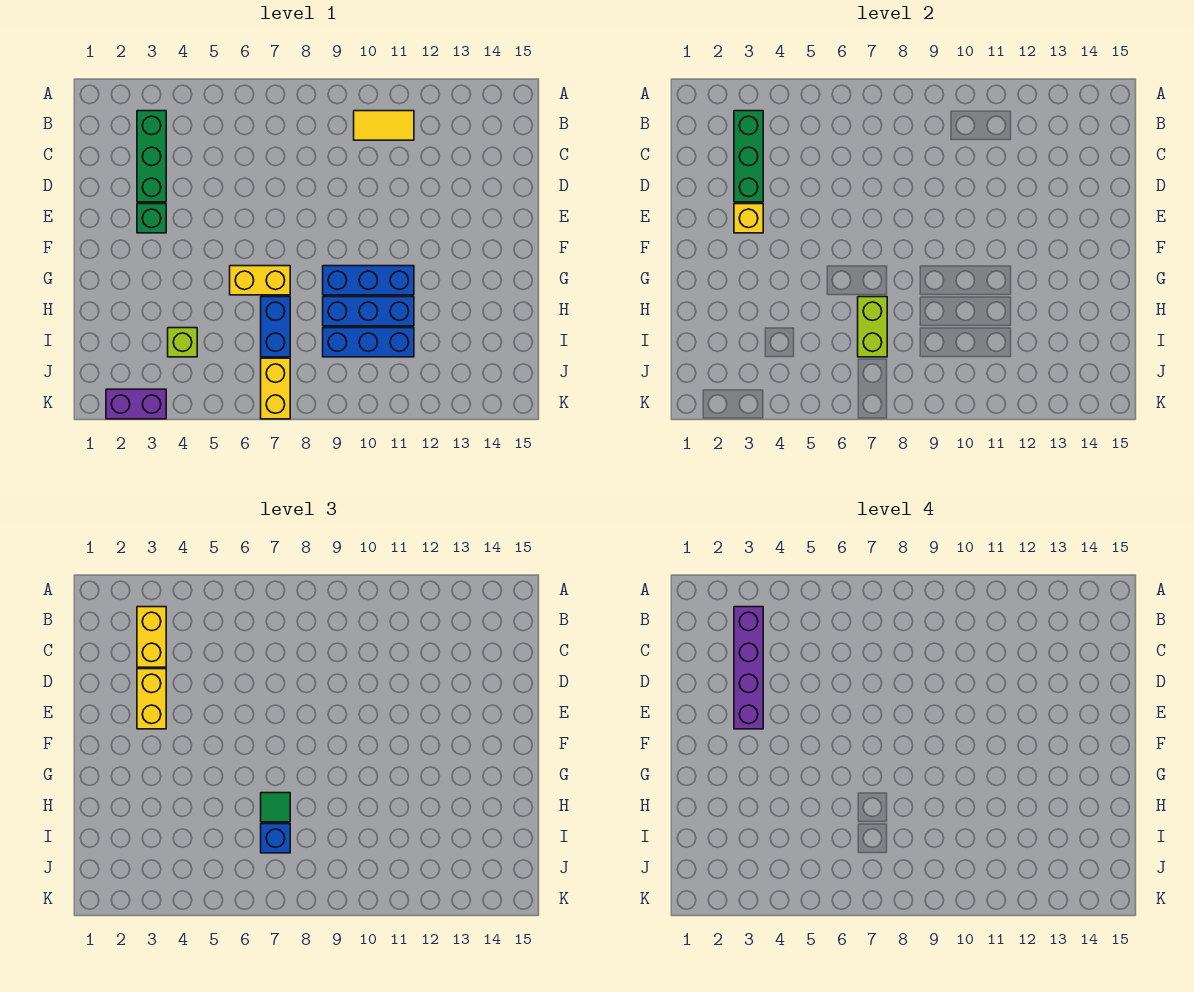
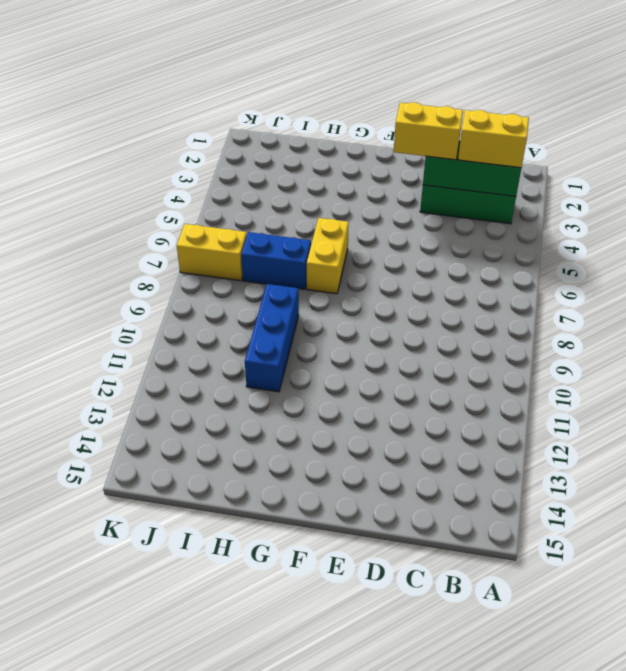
none -> yellow tile B10:B11 level 1
none -> green brick E3 level 1
none -> blue brick G9:G11 level 1

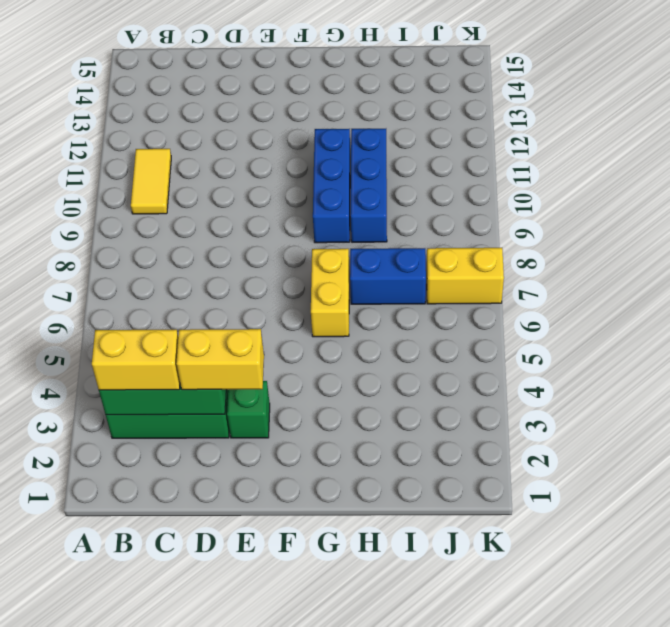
none -> lime brick I4 level 1
none -> blue brick I9:I11 level 1
none -> purple brick K2:K3 level 1

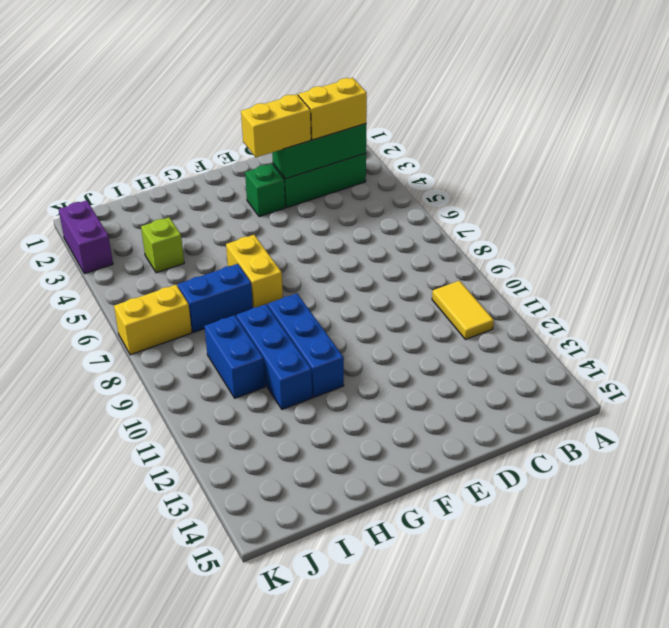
blue brick I9:I10 level 1 -> blue brick I9:I11 level 1
none -> yellow brick E3 level 2
none -> lime brick H7:I7 level 2
none -> green tile H7 level 3

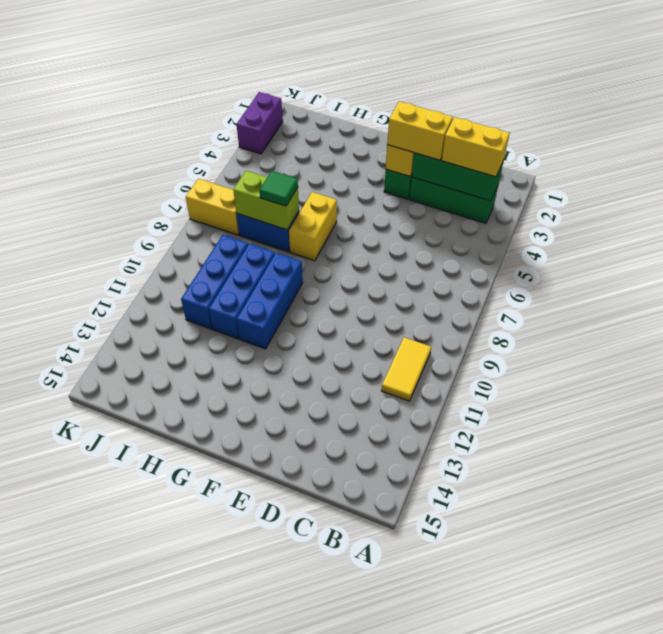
none -> lime brick I4 level 1
none -> blue brick I7 level 3
none -> purple brick B3:E3 level 4

